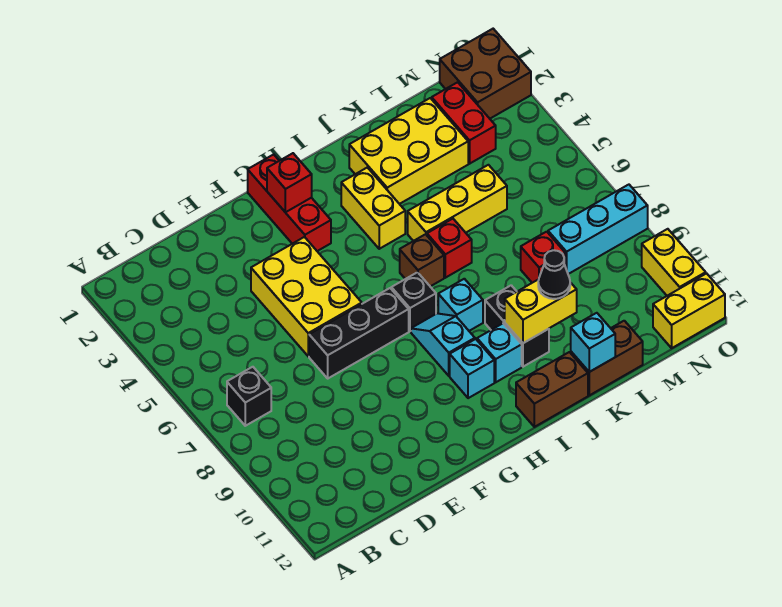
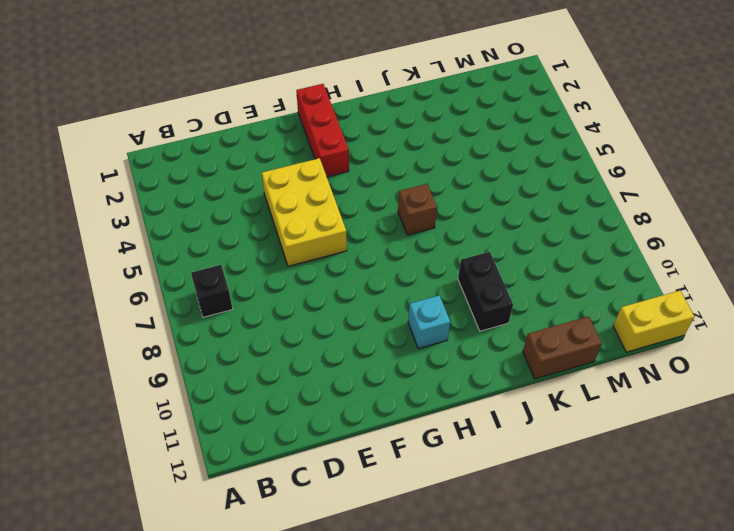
none -> black brick E7:G7 level 1
none -> black brick H7 level 1
none -> cyan slope H8:H9 level 1 top 9

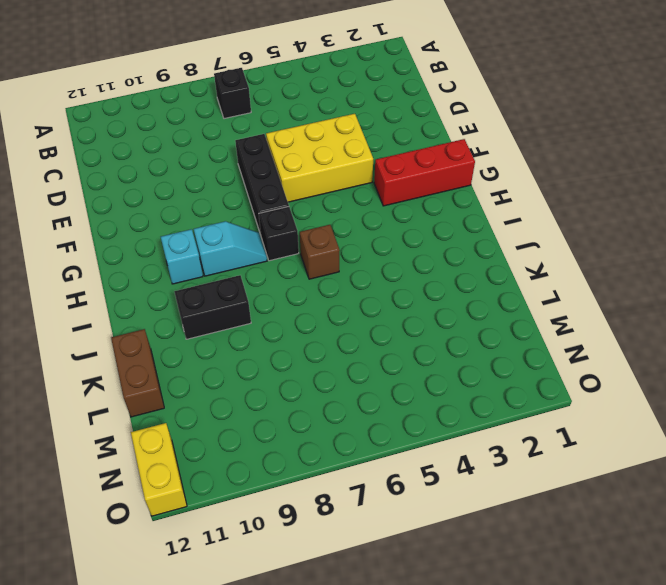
none -> yellow brick I3:I4 level 1
none -> cyan brick I8 level 1
none -> cyan brick I10 level 1

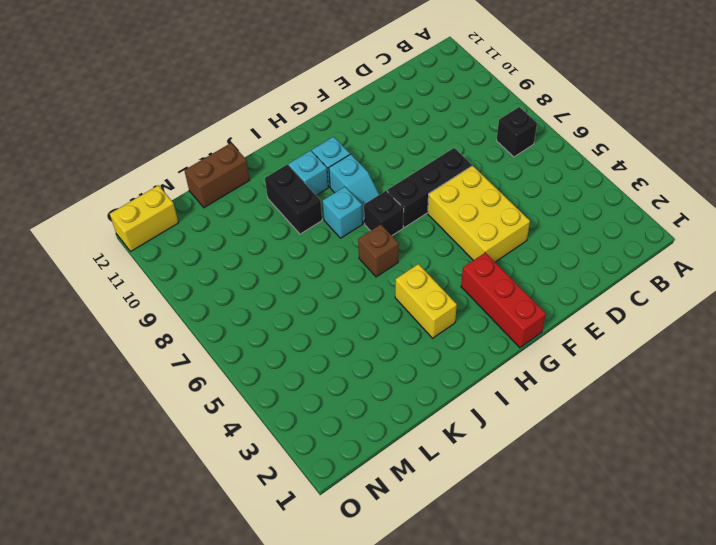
none -> brown brick I12:J12 level 1
none -> yellow brick J2:L3 level 1
none -> yellow brick J5:L5 level 1

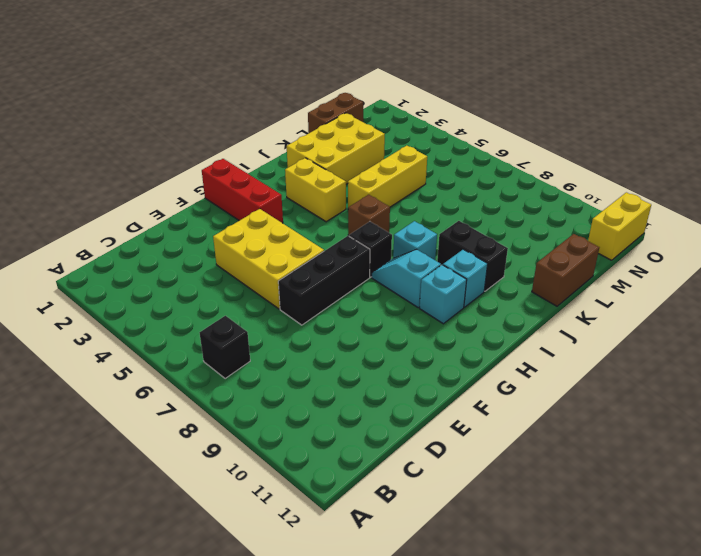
brown brick L1:M1 level 1 -> brown brick I12:J12 level 1
none -> red brick J6 level 1
none -> red brick L8 level 1
none -> red brick M2:M3 level 1

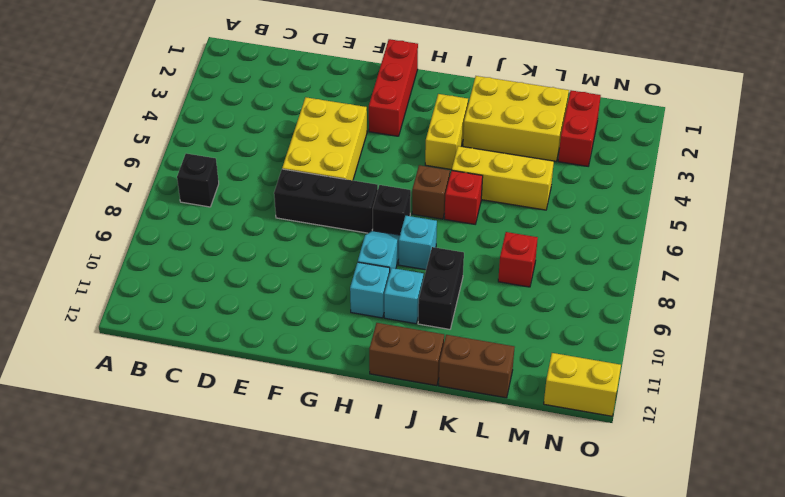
none -> cyan brick M8:O8 level 1
none -> brown brick N1:O2 level 1
none -> yellow brick O10:O11 level 1

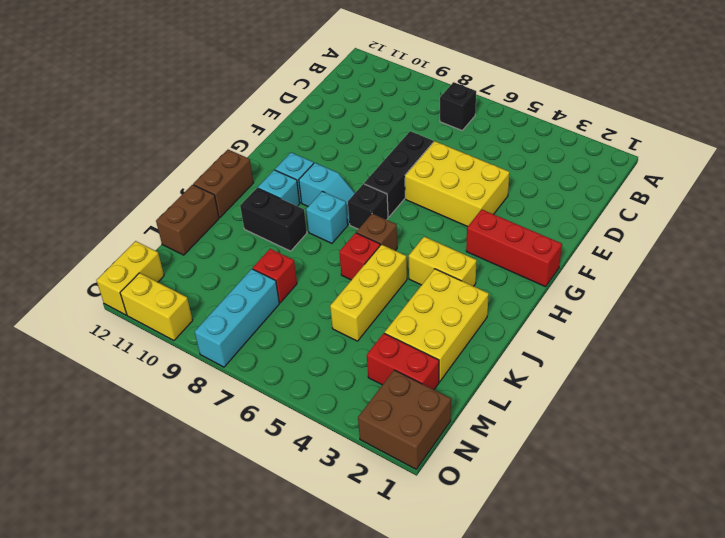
none -> red brick G2 level 2
none -> yellow brick J10:K10 level 2
none -> cyan brick K12 level 2

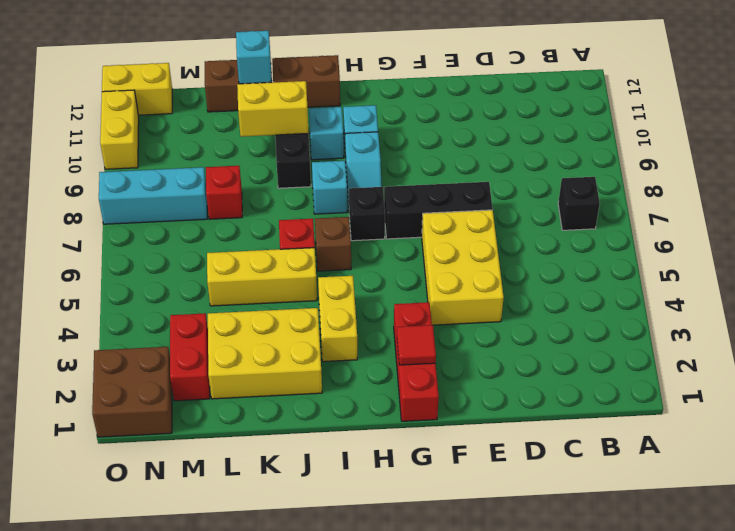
red tile G2 level 2 -> red brick G2 level 2
none -> black cone K10 level 3

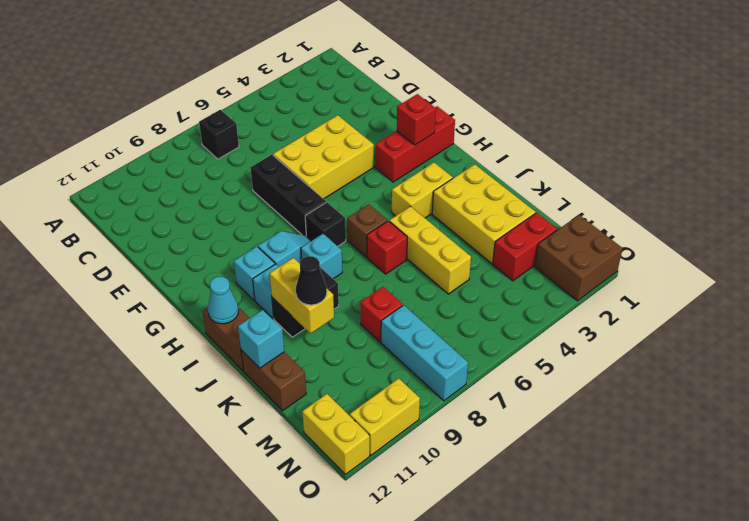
cyan cone I12 level 2 -> none

